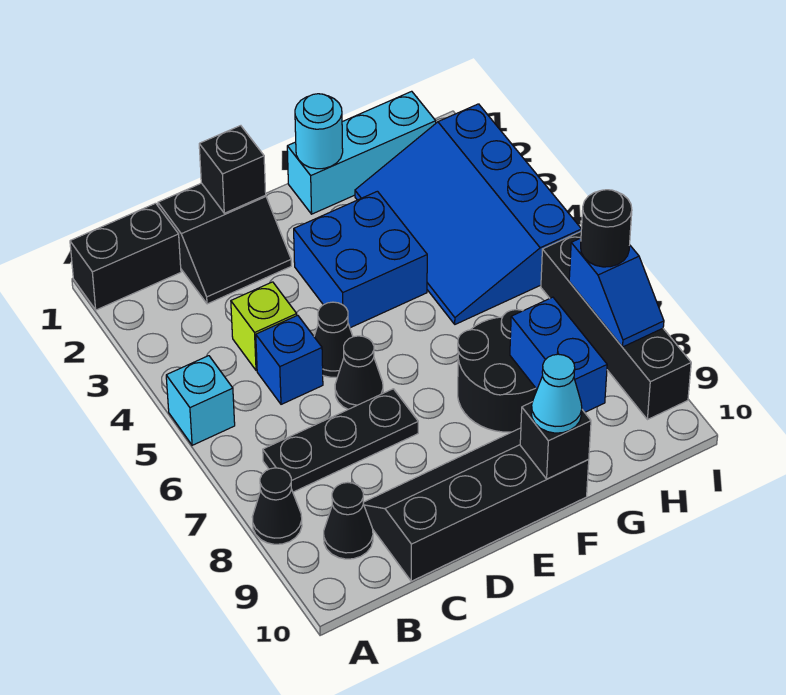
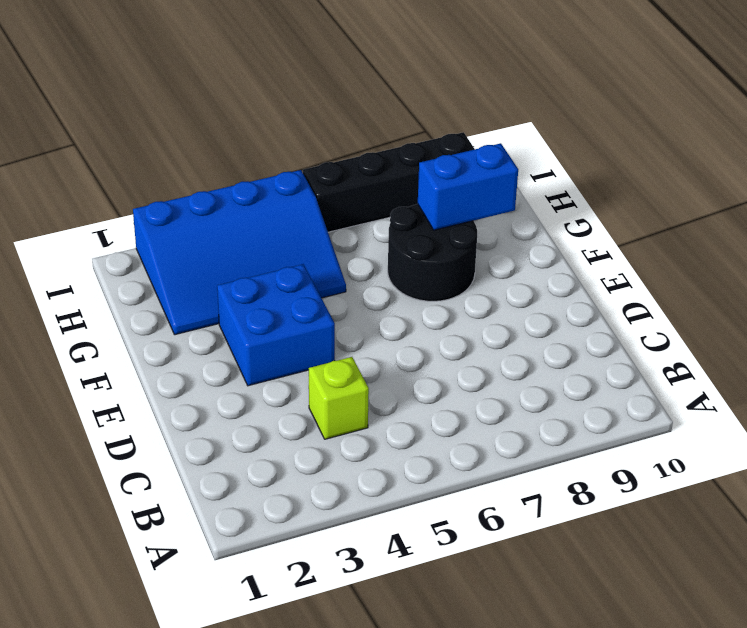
none -> black brick A1:B1 level 1
none -> cyan brick A5 level 1
none -> black cone A8 level 1

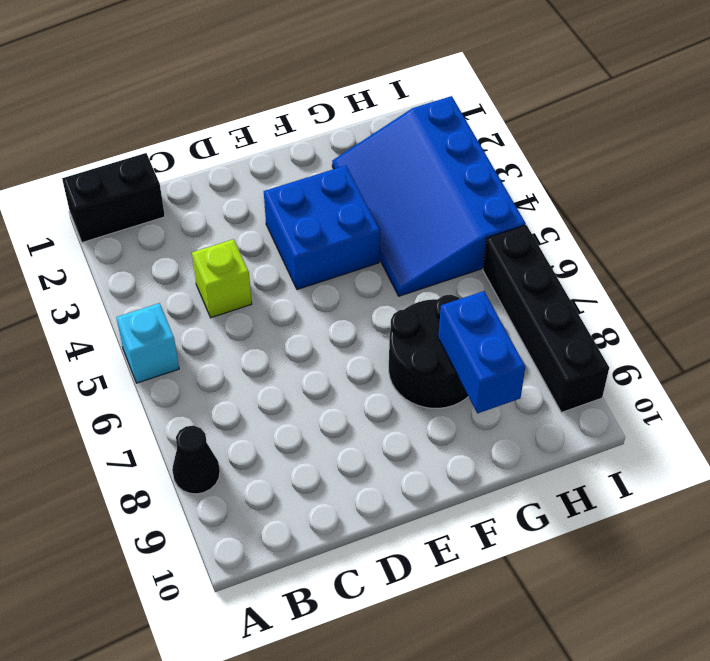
none -> black plate B7:D7 level 1
none -> black cone B9 level 1
none -> black slope C1:D2 level 1 top 1

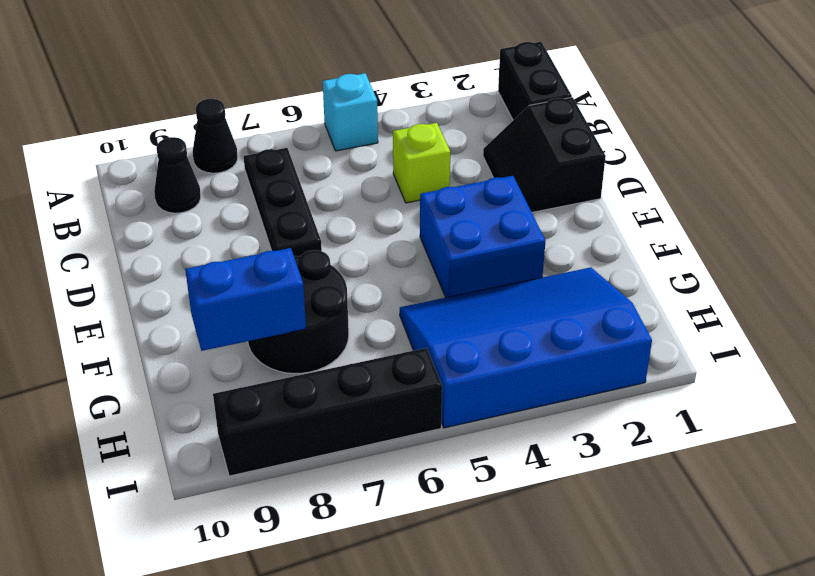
none -> blue brick C5 level 1
none -> black slope C9:F10 level 1 top 10
none -> black cone D5 level 1

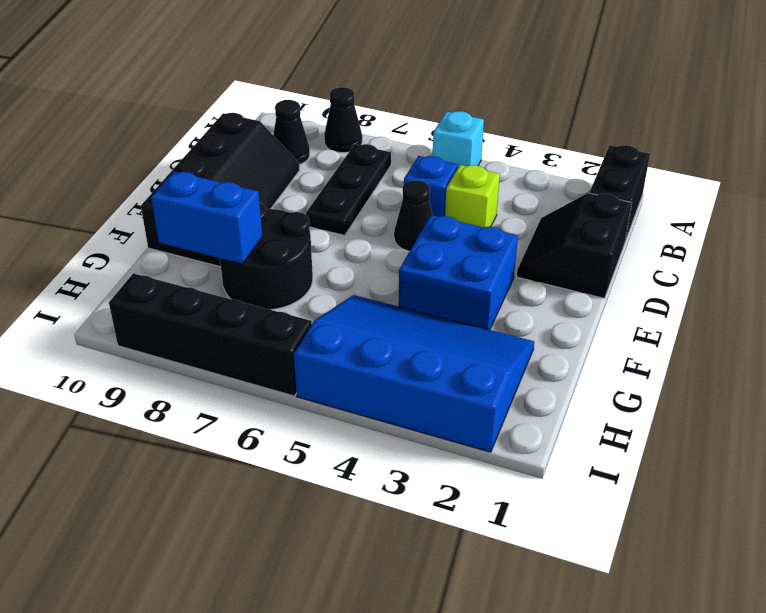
none -> black cone D6 level 1
none -> cyan brick F1:H1 level 1
none -> black brick D1 level 2

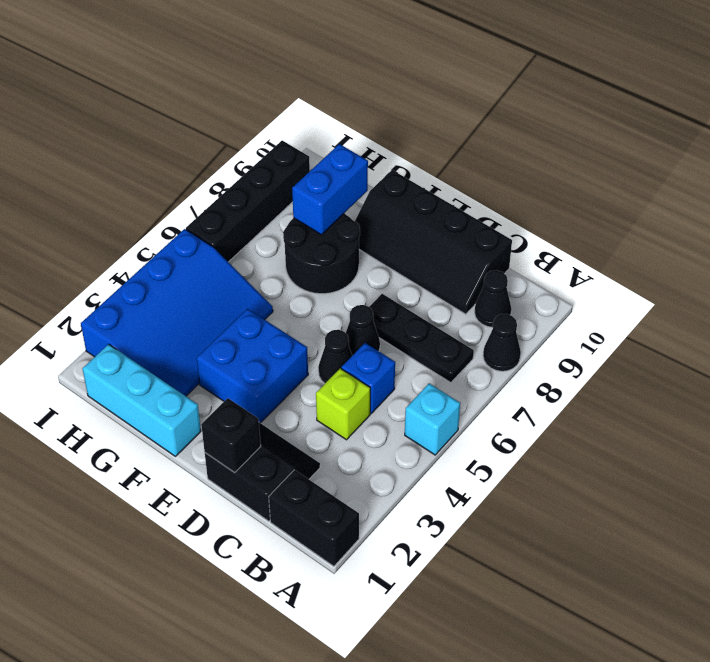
none -> cyan round brick F1 level 2
none -> black brick F10 level 2
none -> blue slope I7:I8 level 2 top 7

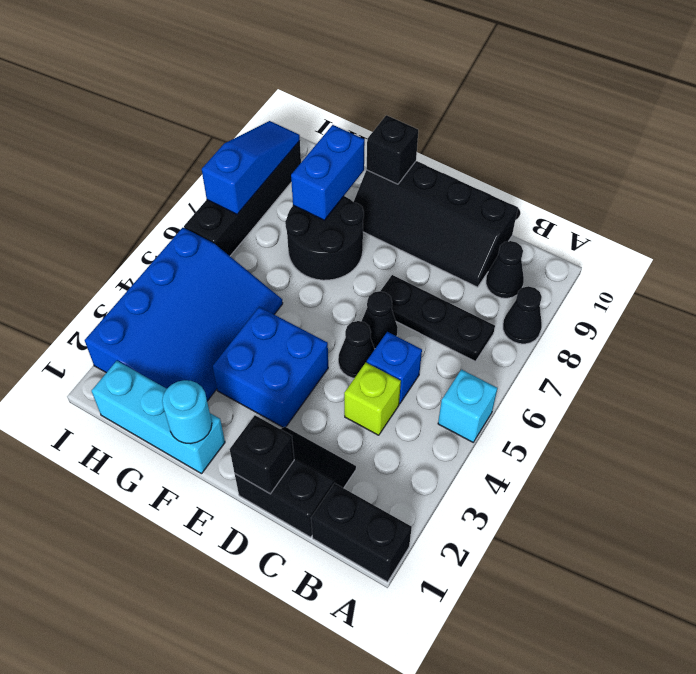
blue slope I7:I9 level 2 top 7 -> blue slope I7:I8 level 2 top 7
none -> cyan cone F10 level 3
none -> black round brick I7 level 3

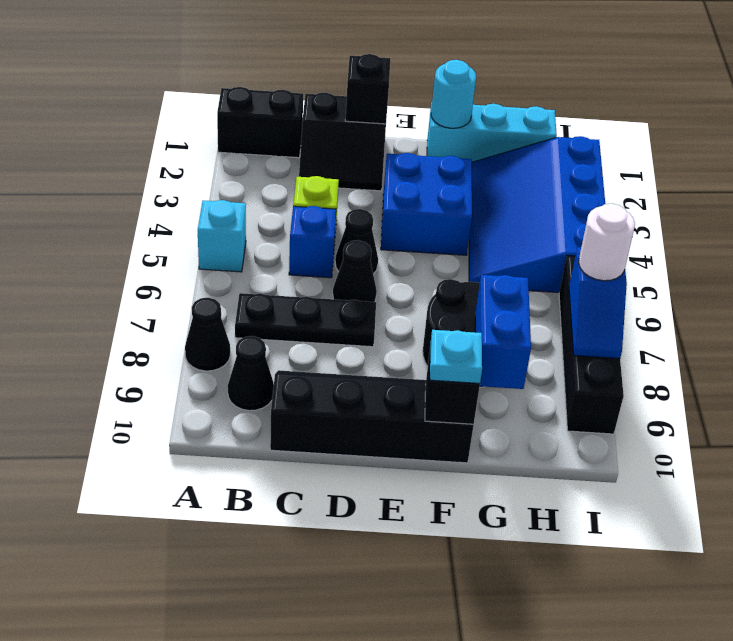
cyan plate F10 level 3 -> cyan cone F10 level 3
white round brick I7 level 3 -> black round brick I7 level 3

